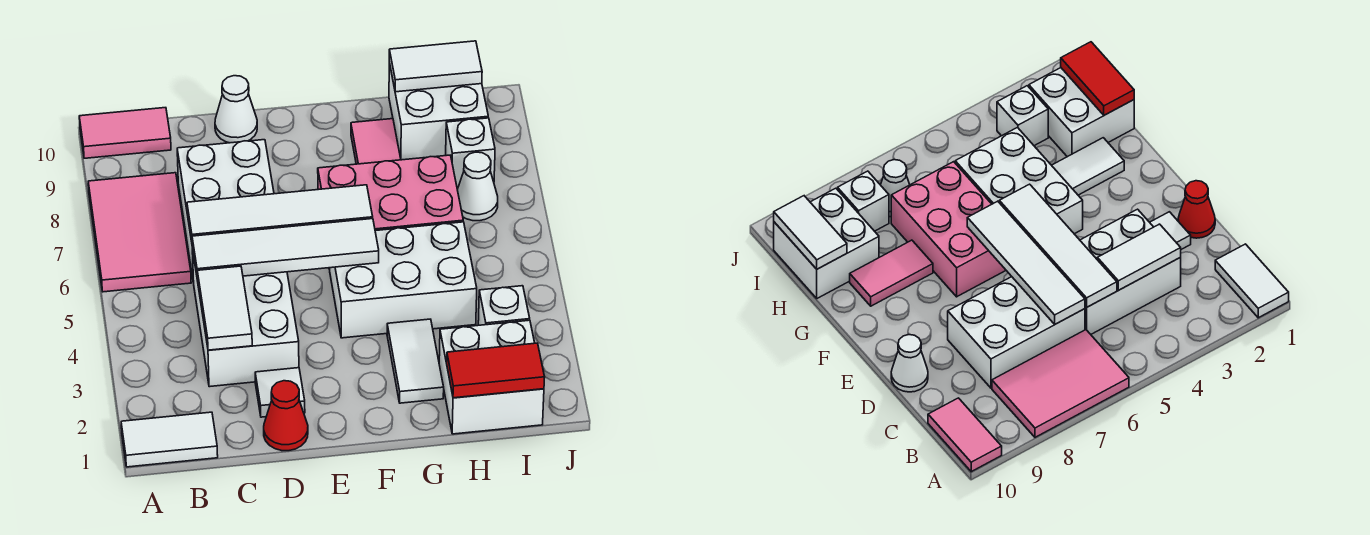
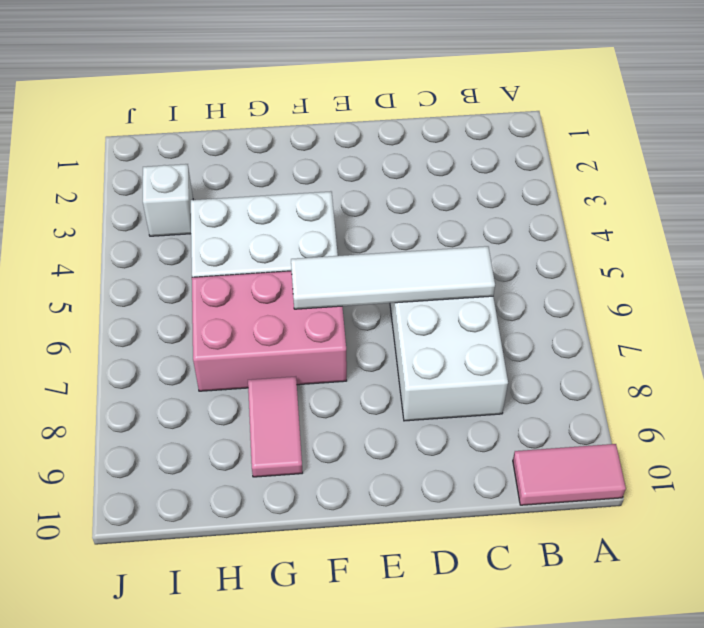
none -> white tile A1:B1 level 1
none -> pink tile A6:B8 level 1
none -> white brick C3:D5 level 1

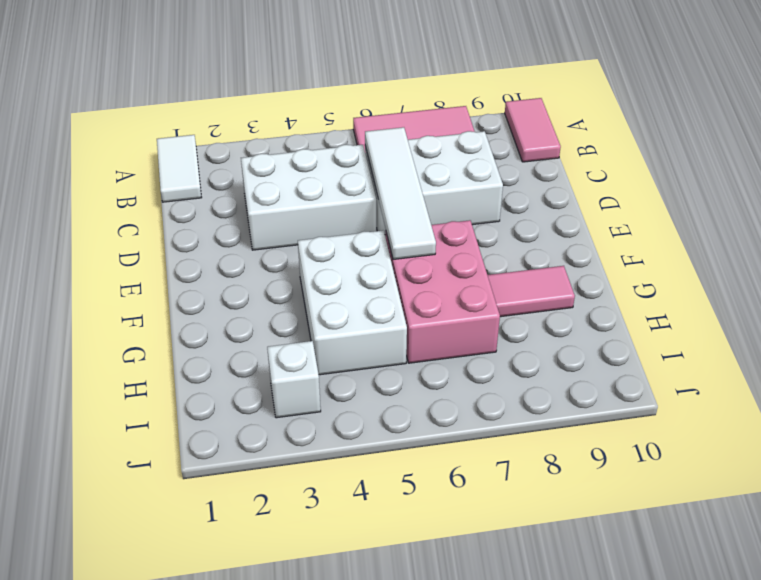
none -> red cone D1 level 1
none -> white tile D2 level 1
none -> white cone D10 level 1

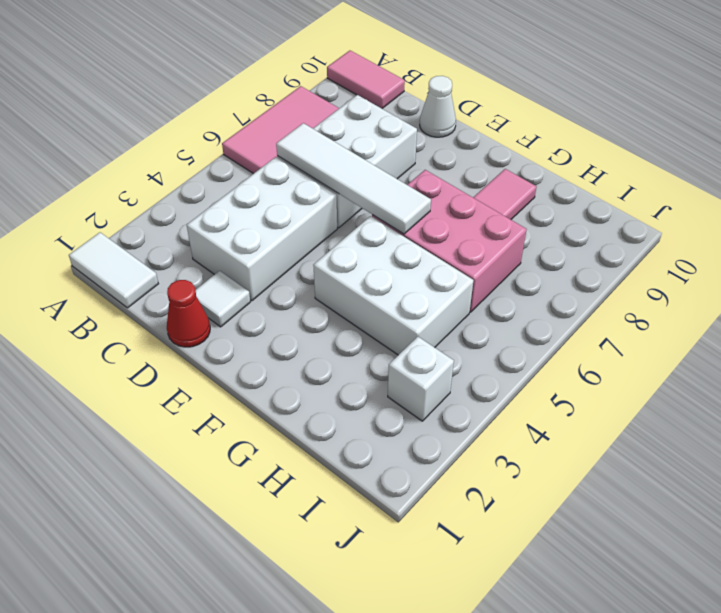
none -> white tile G2:G3 level 1
none -> white brick H1:I2 level 1
none -> white brick H9:I10 level 1

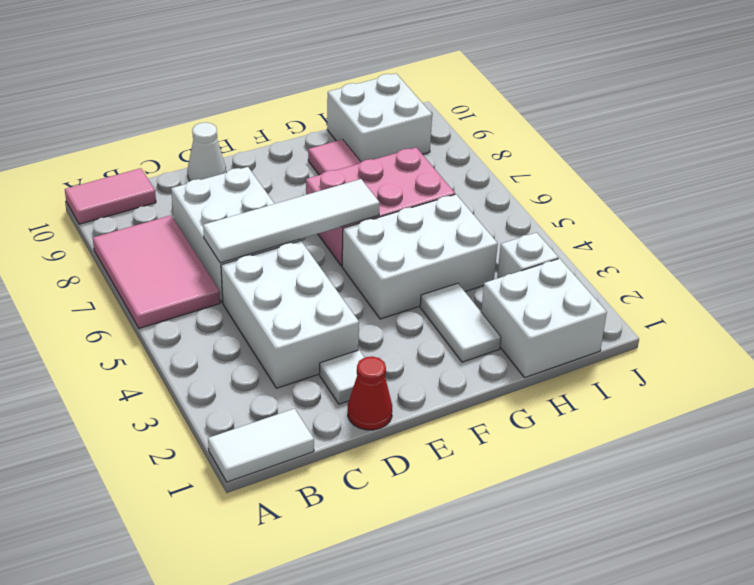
none -> white cone I7 level 1
none -> white brick I8 level 1
none -> white tile C3:C4 level 2

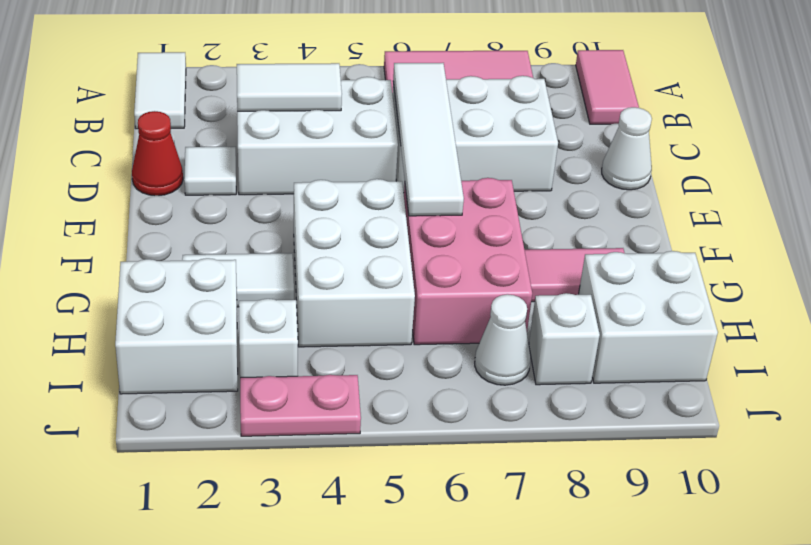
pink plate J3:J4 level 1 -> none
none -> white tile C5:F5 level 2
none -> red tile H1:I1 level 2
none -> white tile H10:I10 level 2

